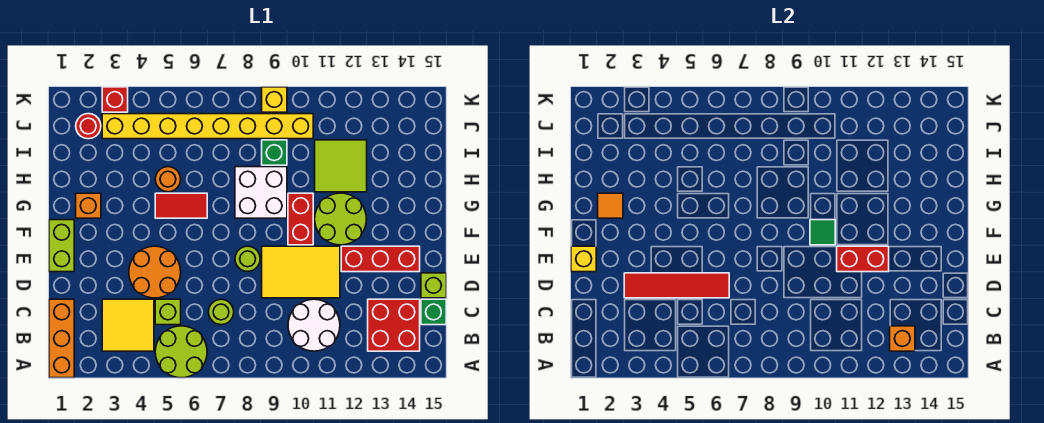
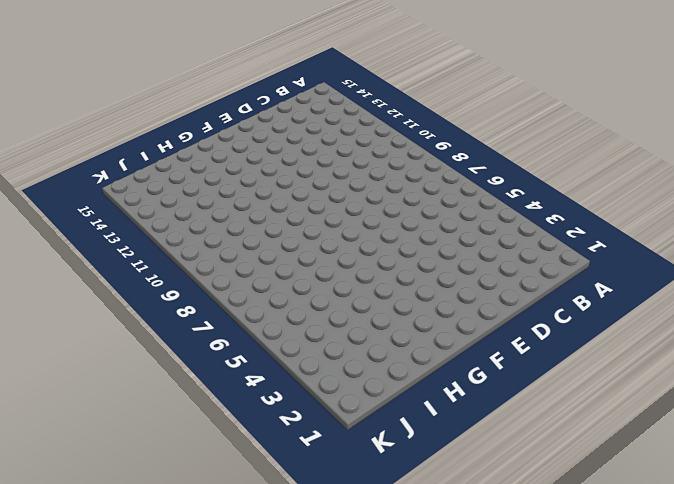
none -> orange brick A1:C1 level 1
none -> lime round brick A5:B6 level 1
none -> yellow tile B3:C4 level 1
none -> white round brick B10:C11 level 1

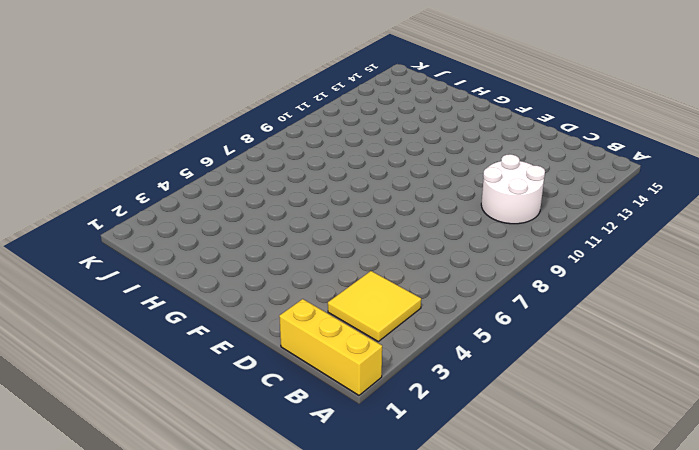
yellow brick A1:C1 level 1 -> orange brick A1:C1 level 1
none -> lime round brick A5:B6 level 1
none -> red brick B13:C14 level 1
none -> lime brick C5 level 1
none -> lime round brick C7 level 1

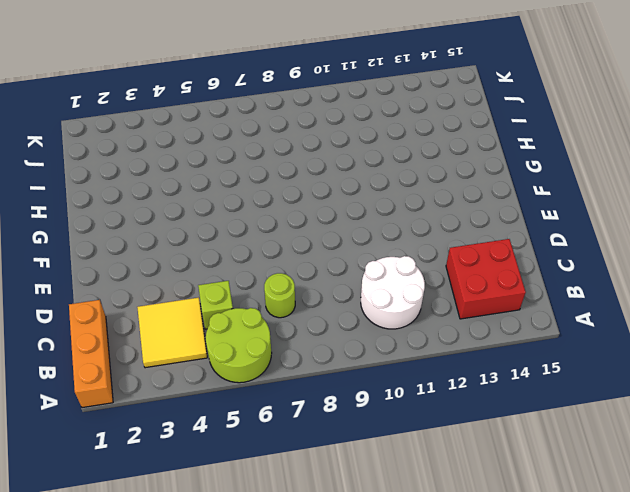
none -> green brick C15 level 1
none -> orange round brick D4:E5 level 1
none -> yellow tile D9:E11 level 1
none -> lime brick D15 level 1

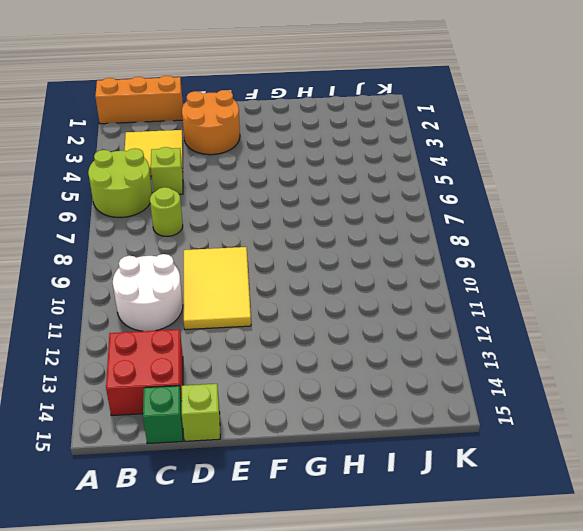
orange round brick D2:E3 level 1 -> orange round brick D4:E5 level 1
none -> lime brick E1:F1 level 1
none -> lime round brick E8 level 1
none -> red brick E12:E14 level 1
none -> red brick F10:G10 level 1

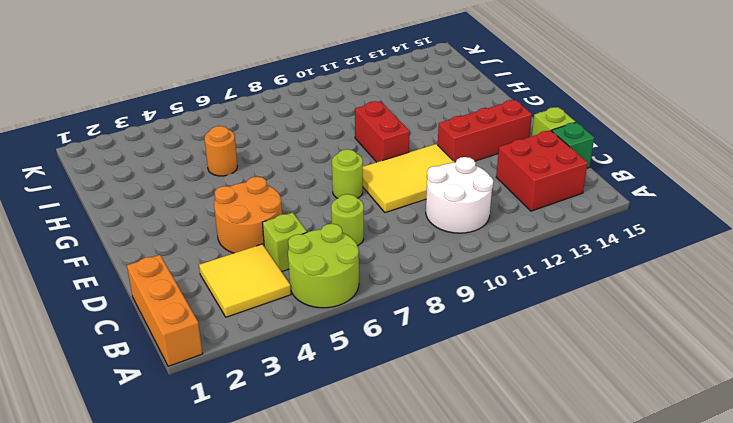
none -> lime brick E1:F1 level 1
none -> lime round brick F11:G12 level 1
none -> orange brick G2 level 1
none -> red tile G5:G6 level 1

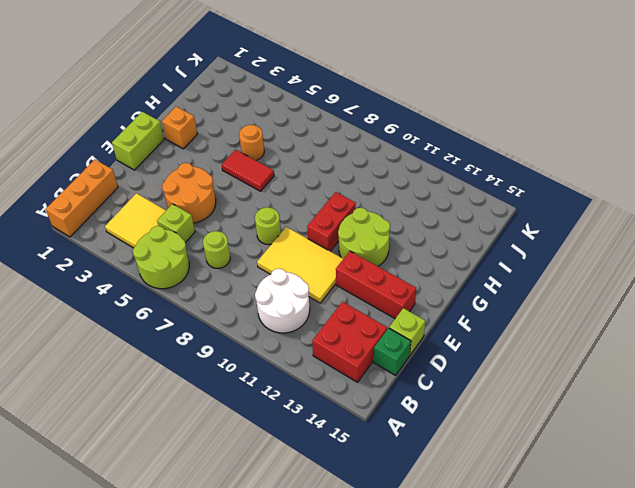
none -> white brick G8:H9 level 1
none -> lime tile H11:I12 level 1
none -> green brick I9 level 1
none -> red round brick J2 level 1

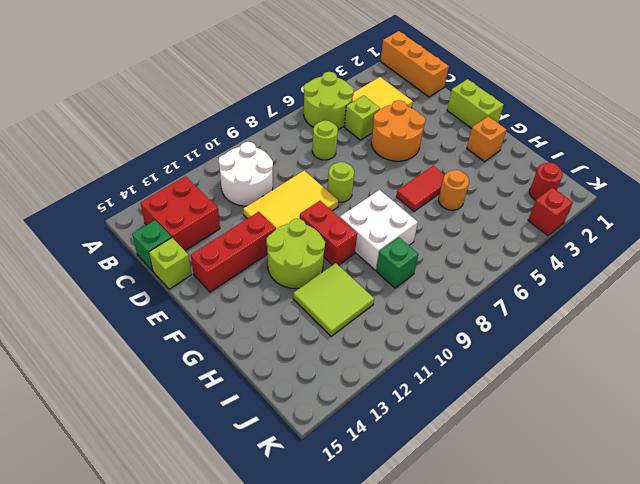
none -> yellow brick J3:J10 level 1
none -> yellow brick K9 level 1
none -> orange brick B13 level 2
none -> red tile D3:D6 level 2

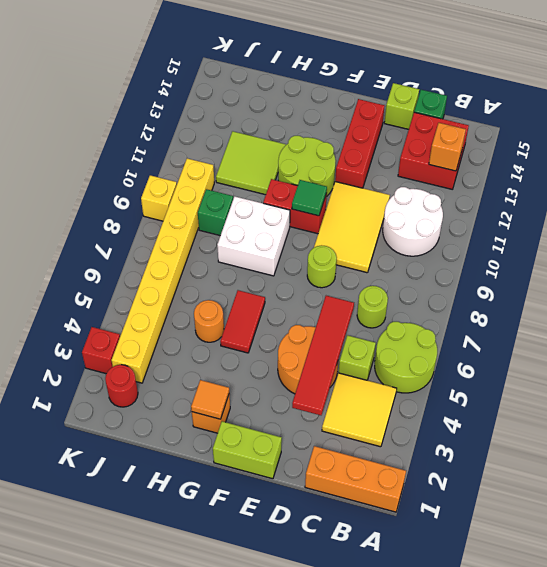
none -> yellow brick E1 level 2
none -> red brick E11:E12 level 2

